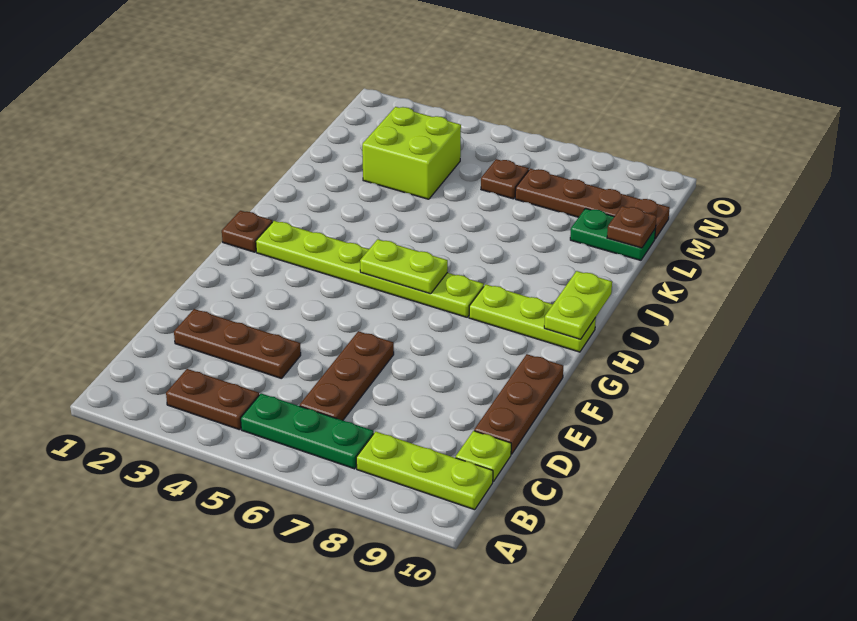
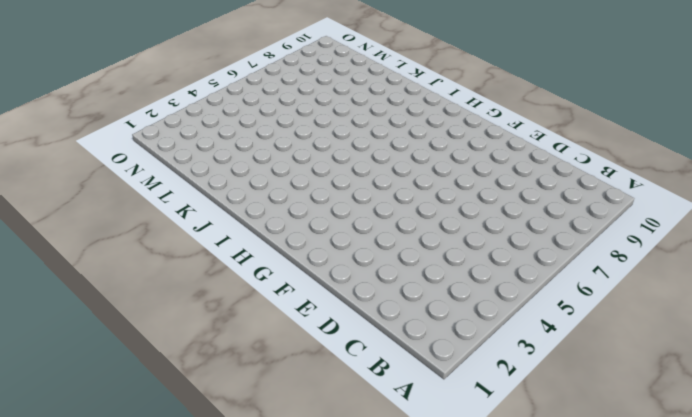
none -> brown plate B3:B4 level 1
none -> green plate B5:B7 level 1
none -> lime plate B8:B10 level 1

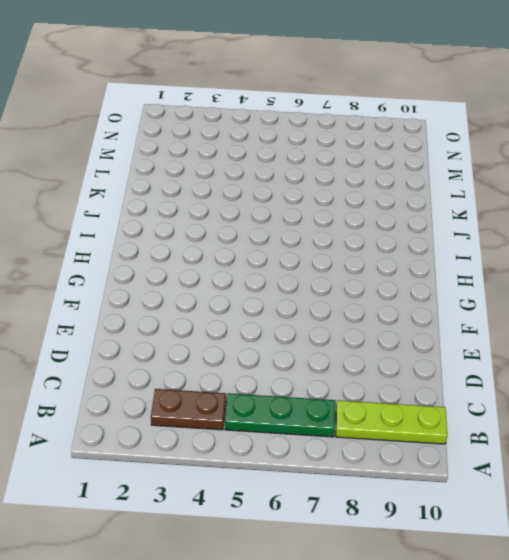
none -> brown plate C6:E6 level 1
none -> lime plate C10 level 1
none -> brown plate D2:D4 level 1

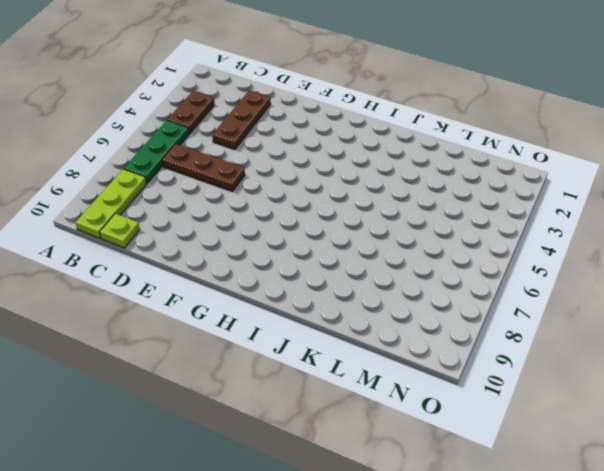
none -> brown plate D10:F10 level 1
none -> brown plate H1 level 1
none -> lime plate H2:H7 level 1

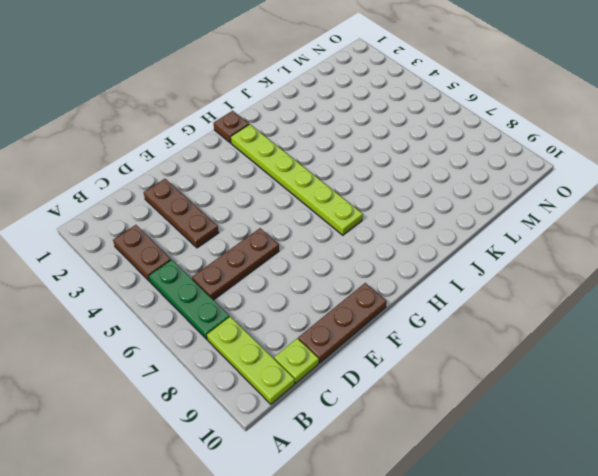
none -> lime plate H8:H10 level 1
none -> lime brick L3:M4 level 1
none -> green plate L9:L10 level 1

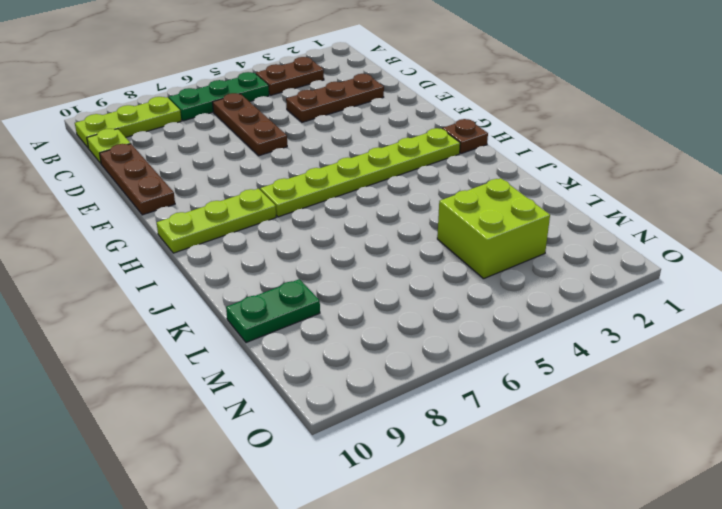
none -> brown plate M6 level 1
none -> brown plate M7:M10 level 1
none -> lime plate H5:H6 level 2

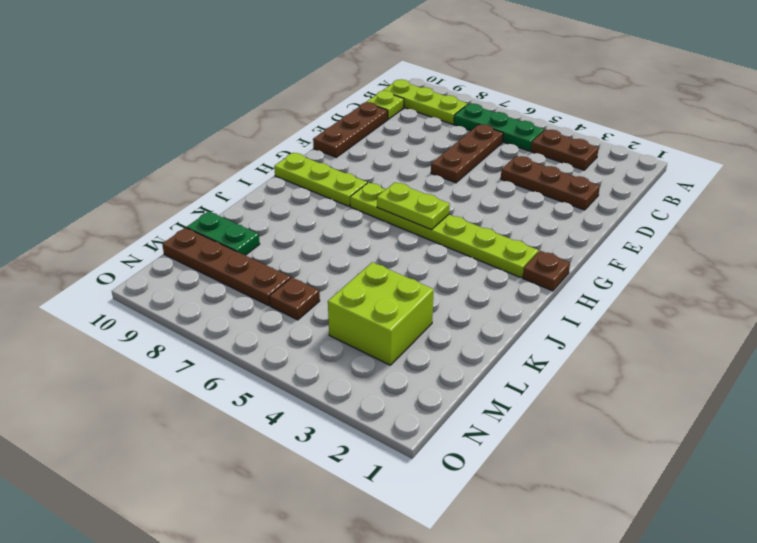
none -> lime plate H10:I10 level 2
none -> brown plate L10 level 2

